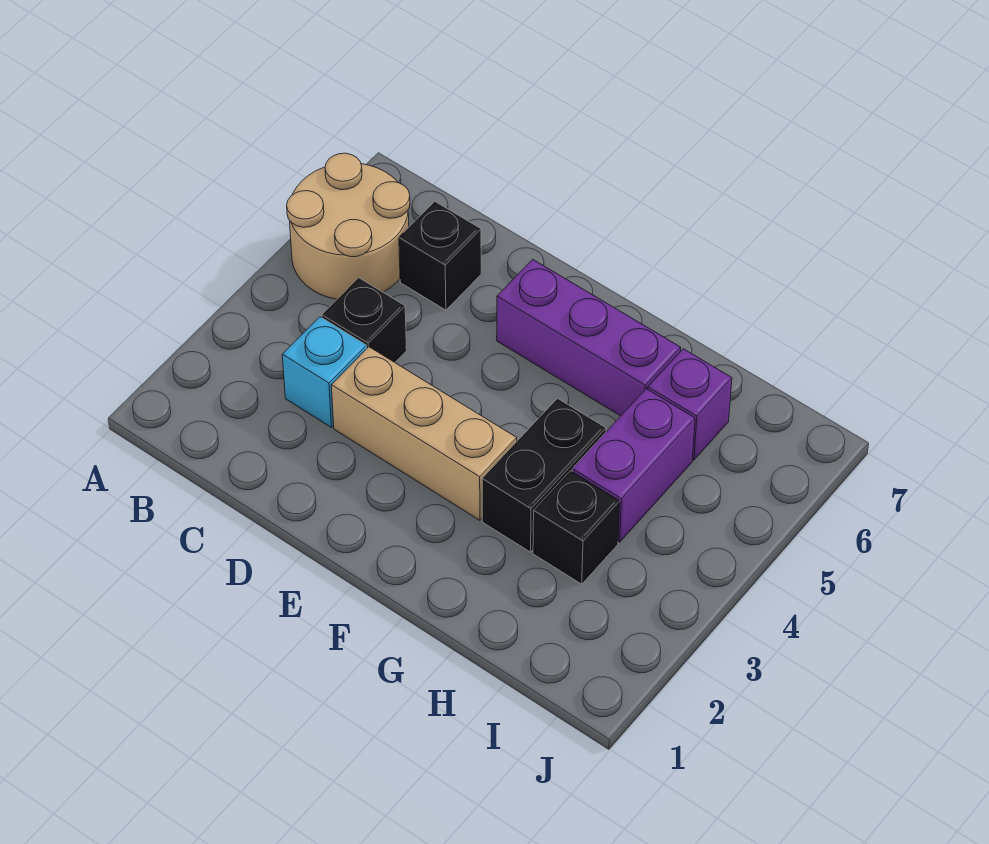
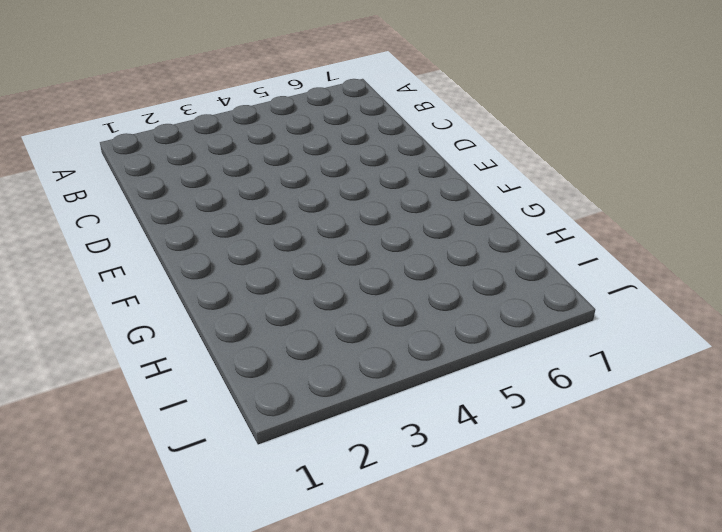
none -> tan round brick A5:B6 level 1
none -> cyan brick C3 level 1

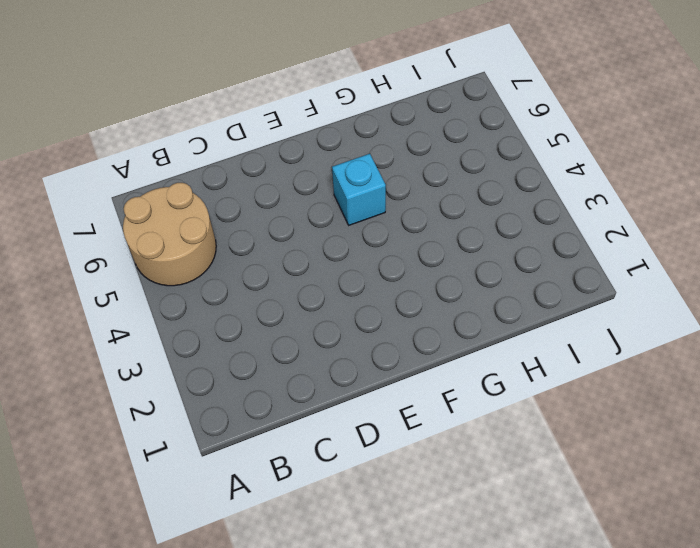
cyan brick F5 level 1 -> cyan brick C3 level 1
none -> black brick C4 level 1
none -> black brick C6 level 1

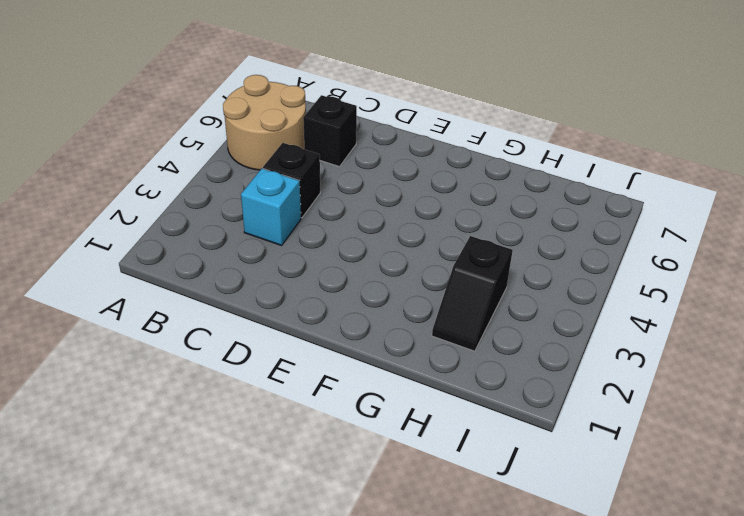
black slope H2:H3 level 1 top 3 -> black brick H3 level 1
none -> tan brick D3:F3 level 1
none -> purple brick E6:G6 level 1

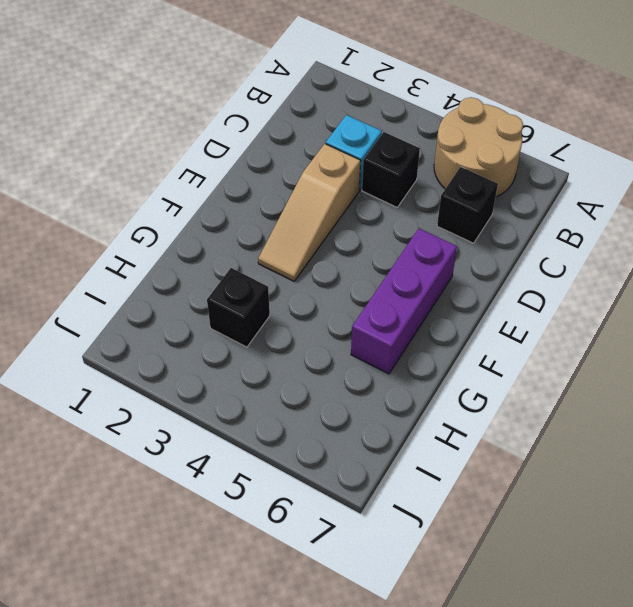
tan slope D3:F3 level 1 top D -> tan brick D3:F3 level 1
none -> black brick G3:G4 level 1
none -> purple brick H4:H5 level 1

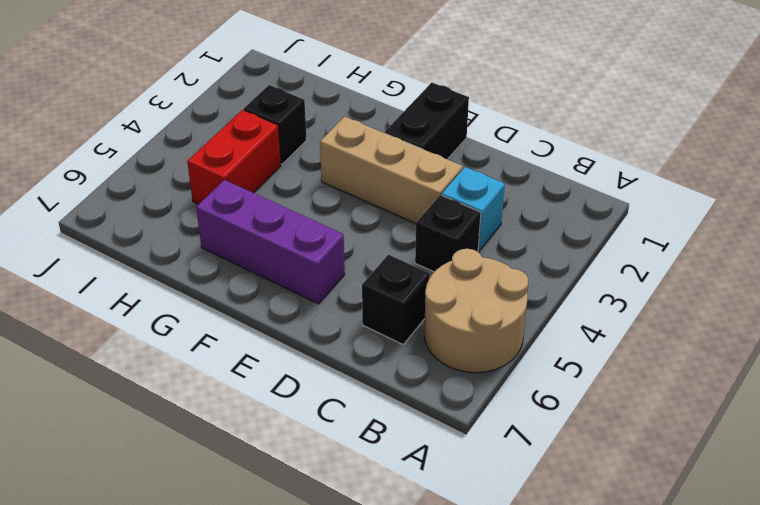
black brick E1:E2 level 1 -> black brick G3:G4 level 1
red brick H4:H5 level 1 -> purple brick H4:H5 level 1
none -> purple brick H6 level 1

